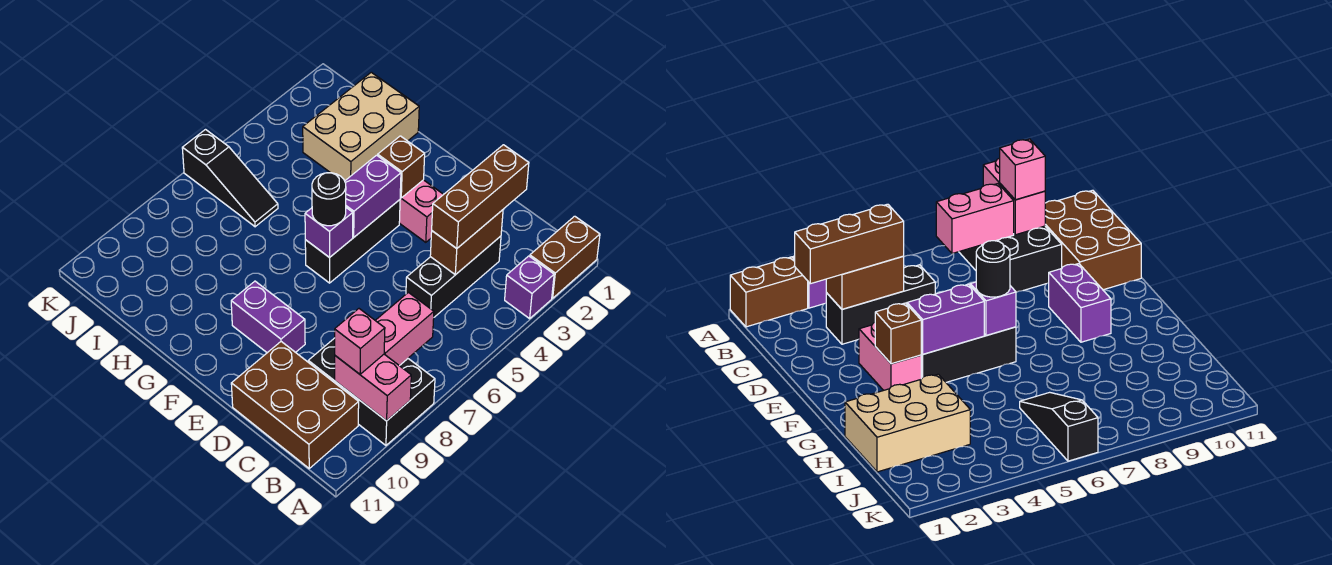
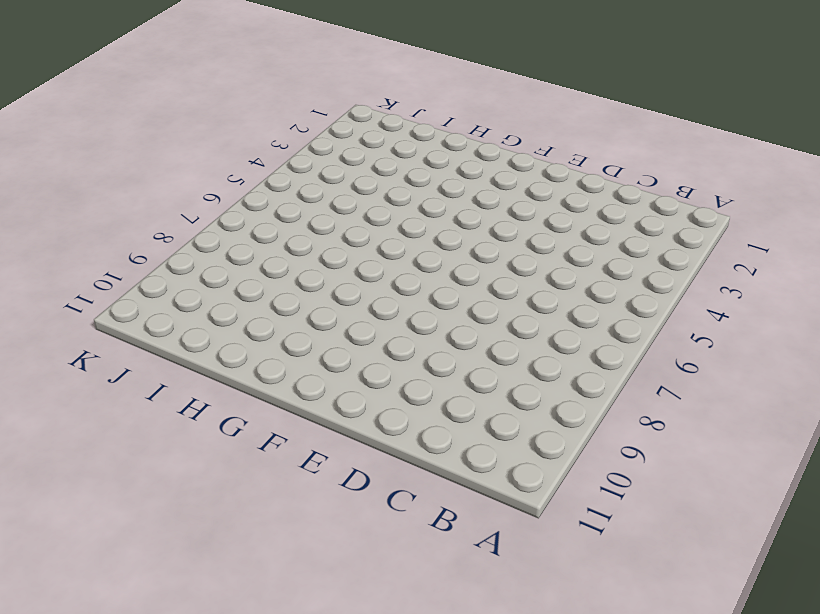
none -> brown brick A1:A2 level 1
none -> purple brick A3 level 1
none -> black brick A8:C9 level 1

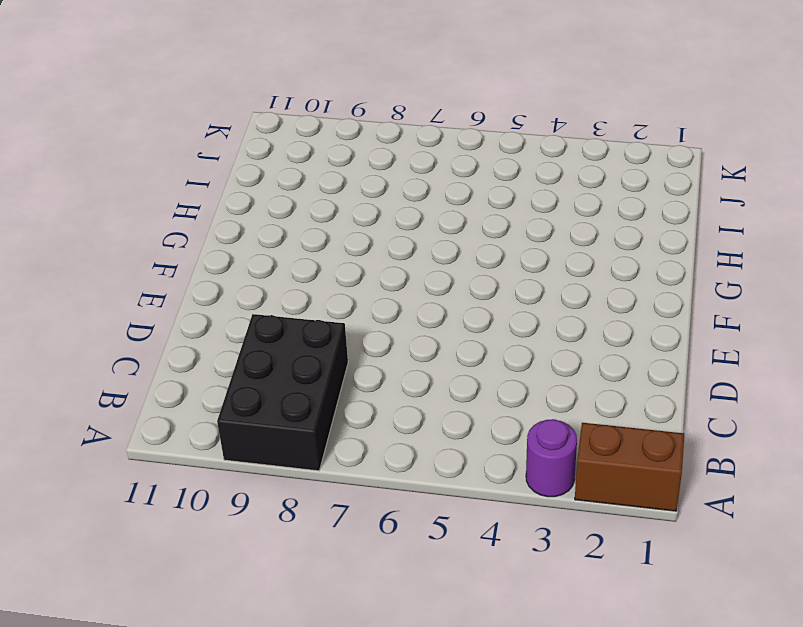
purple round brick A3 level 1 -> purple brick A3 level 1
none -> brown brick B10:D11 level 1
none -> black brick C3:C5 level 1
none -> pink brick E3:F3 level 1

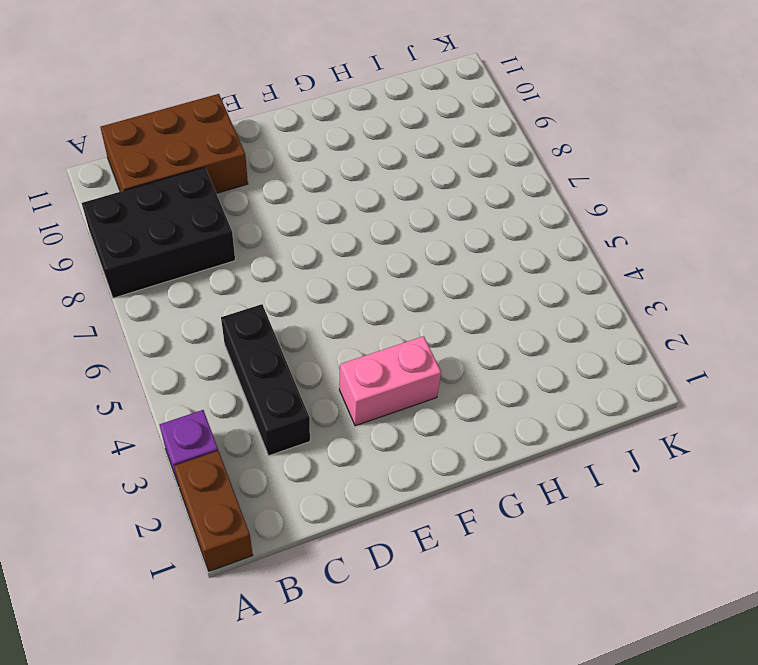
none -> purple brick E9:F9 level 1
none -> black brick F4:F6 level 1
none -> tan brick H1:I3 level 1

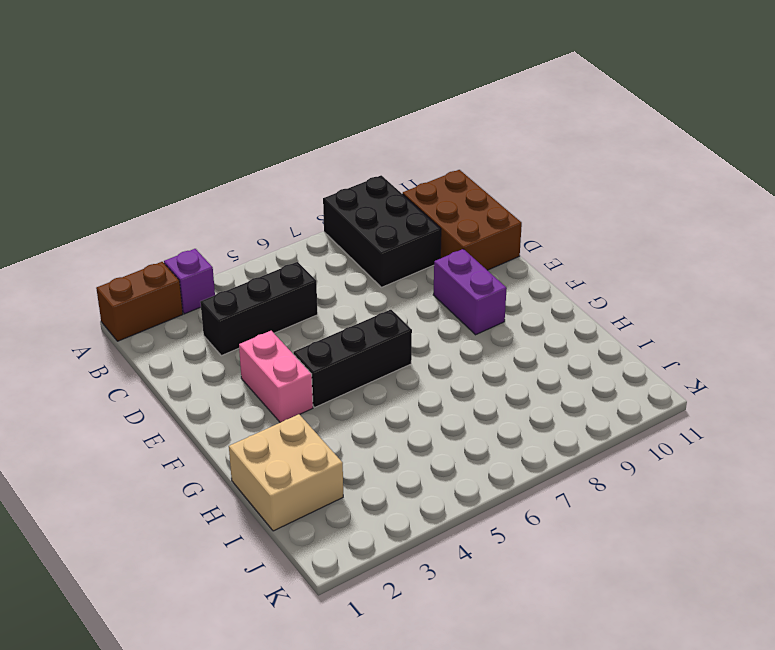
tan brick H1:I2 level 1 -> tan brick H1:I3 level 1
none -> black slope I6:K6 level 1 top K
none -> pink brick A9:B9 level 2
none -> pink brick B7:B8 level 2

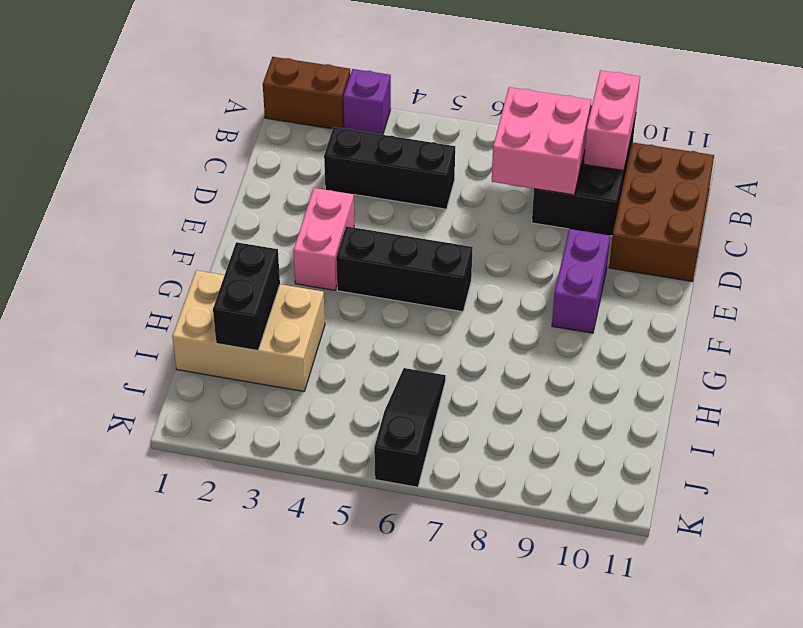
pink brick B7:C8 level 2 -> pink brick B7:B8 level 2
black brick H2:I2 level 2 -> none
none -> brown brick C3:C4 level 2
none -> brown brick F3 level 2
none -> purple brick F4:F5 level 2

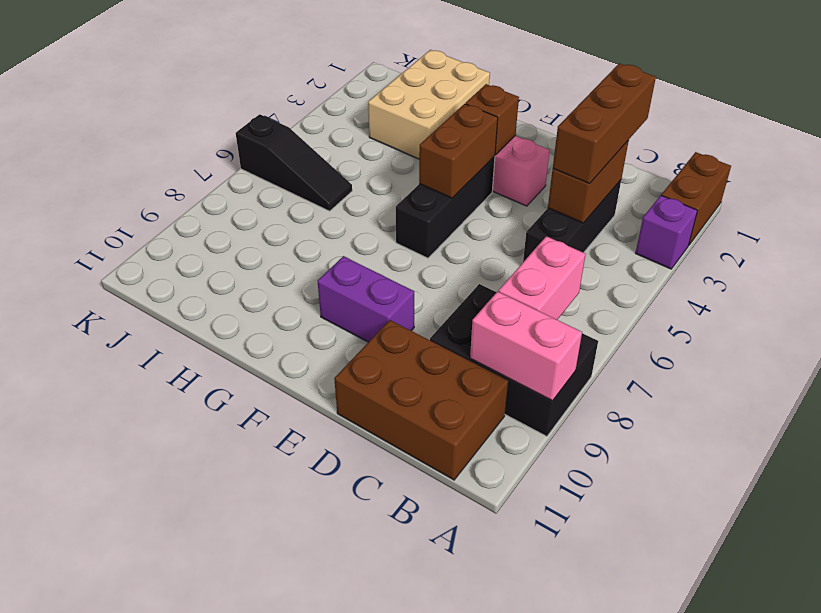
brown brick F4:F5 level 2 -> purple brick F4:F5 level 2
none -> purple brick F6 level 2
none -> pink brick B9 level 3
none -> black round brick F6 level 3

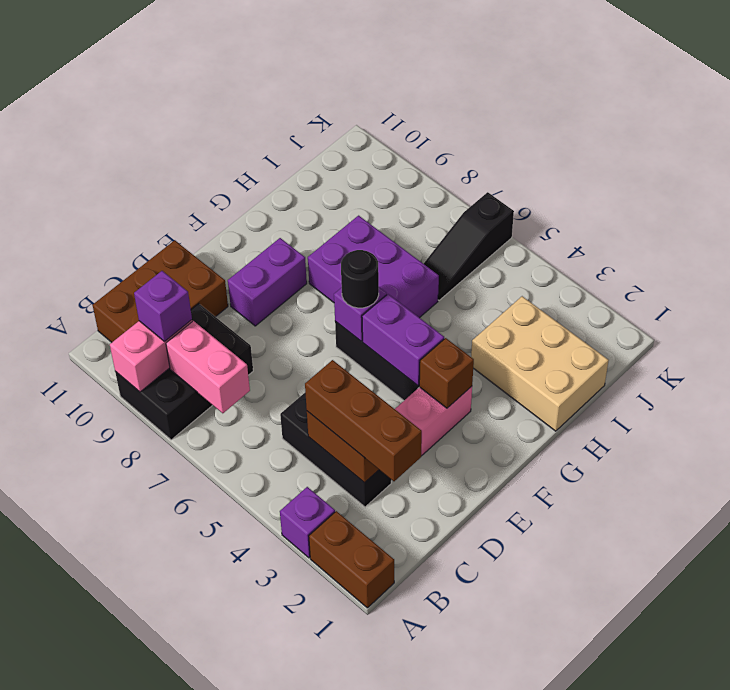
purple brick B9 level 3 -> pink brick B9 level 3
purple brick G6:H8 level 1 -> none

